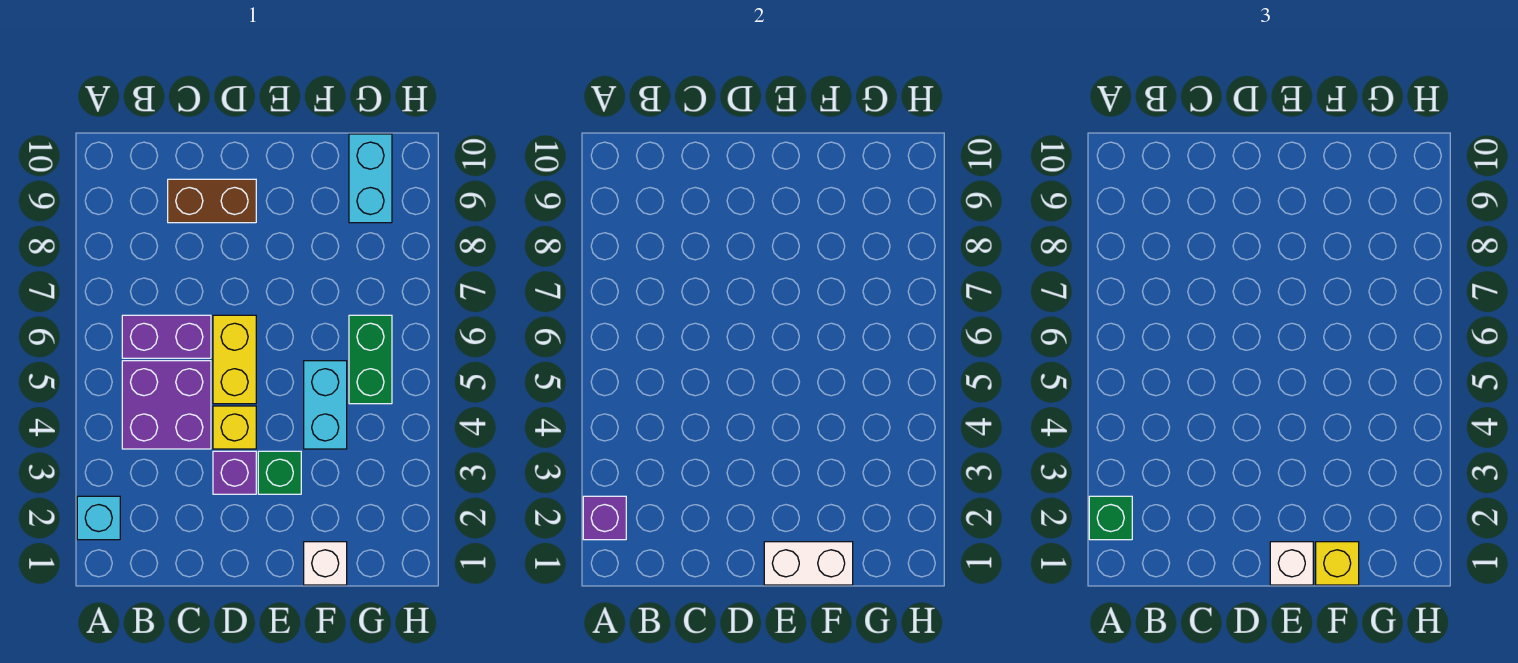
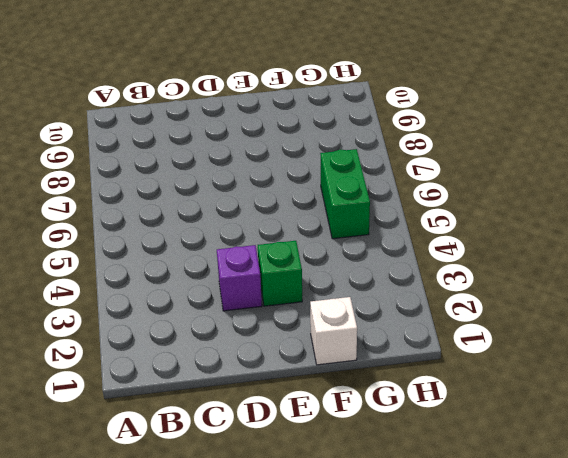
none -> cyan brick A2 level 1
none -> purple brick B4:C5 level 1
none -> purple brick B6:C6 level 1

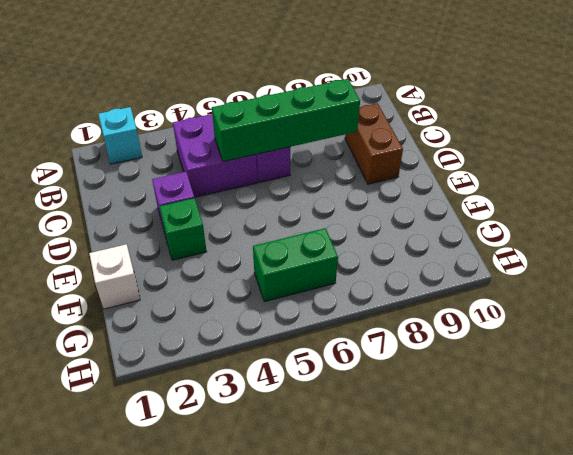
green brick C5:C8 level 2 -> none
none -> yellow brick D4 level 1
none -> yellow brick D5:D6 level 1
none -> cyan brick F4:F5 level 1

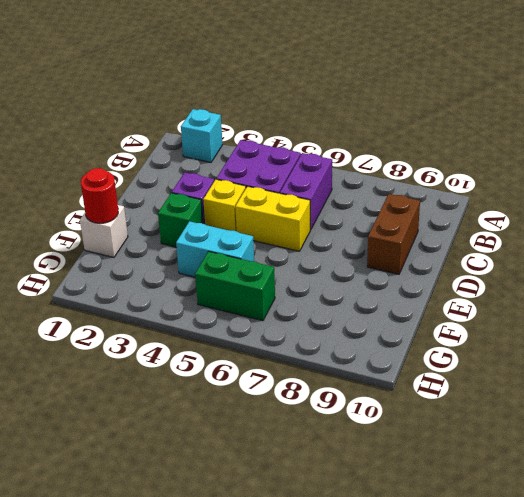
red round brick F1 level 2 -> white brick E1:F1 level 2
none -> cyan brick G9:G10 level 1
none -> purple brick A2 level 2
none -> green brick A2 level 3

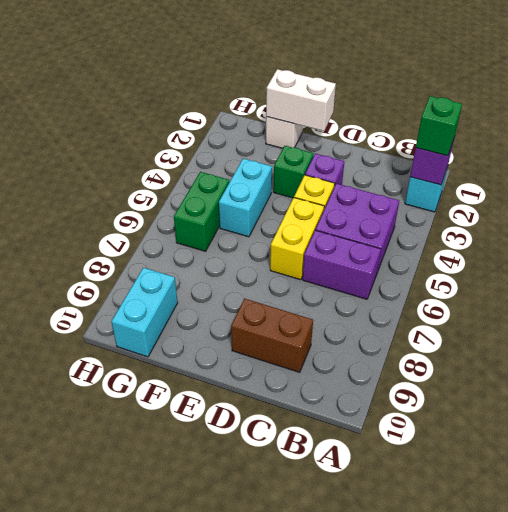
none -> white brick E1 level 3
none -> yellow brick F1 level 3

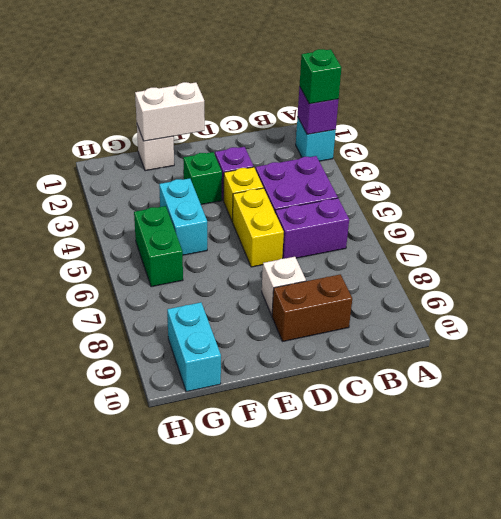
white brick D8 level 1 -> white brick E1 level 3
none -> yellow brick F1 level 3

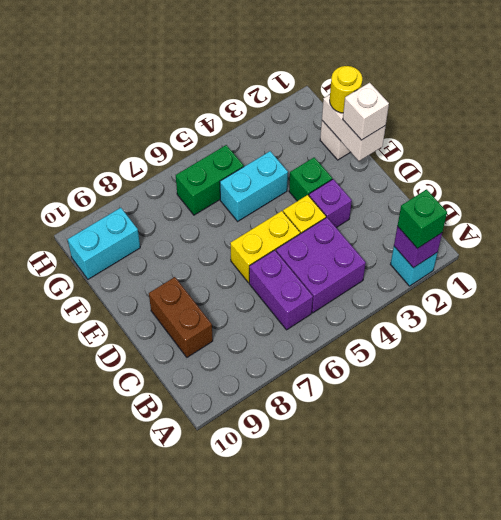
yellow round brick F1 level 3 -> yellow brick F1 level 3

